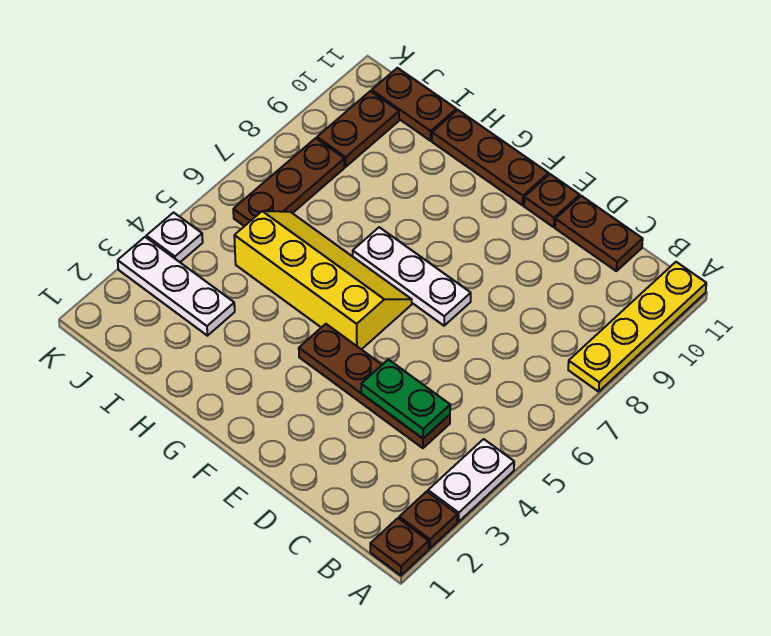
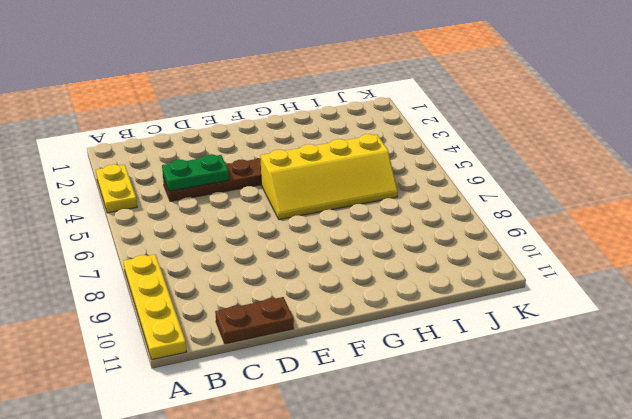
yellow plate A3:A4 level 1 -> white plate A3:A4 level 1
none -> brown plate A1 level 1
none -> brown plate A2 level 1
none -> white plate E7:G7 level 1

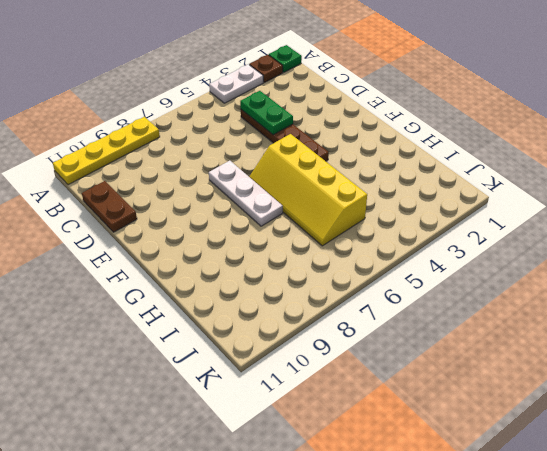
green plate A1 level 1 -> brown plate A1 level 1
none -> brown plate E11 level 1
none -> brown plate F11:H11 level 1
none -> white plate I3:K3 level 1

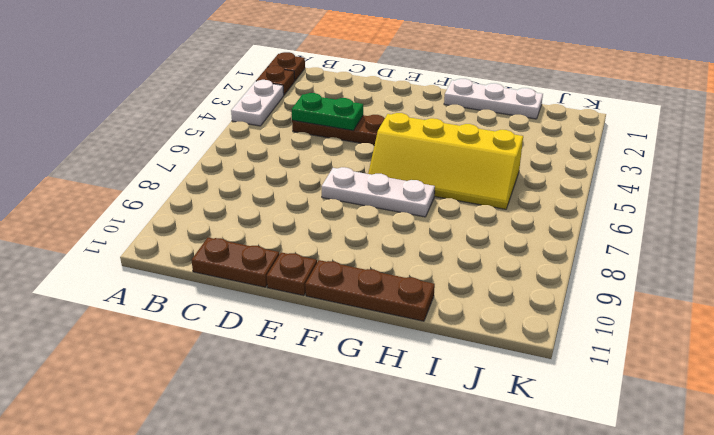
white plate G1:I1 level 1 -> white plate I3:K3 level 1
none -> yellow plate A8:A11 level 1
none -> brown plate I11:J11 level 1
none -> brown plate J6:J8 level 1

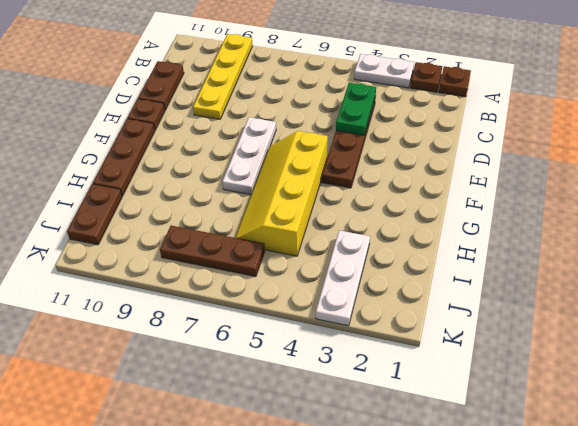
yellow plate A9:D9 level 1 -> yellow plate A8:A11 level 1
none -> brown plate J9:J10 level 1
none -> white plate K4 level 1

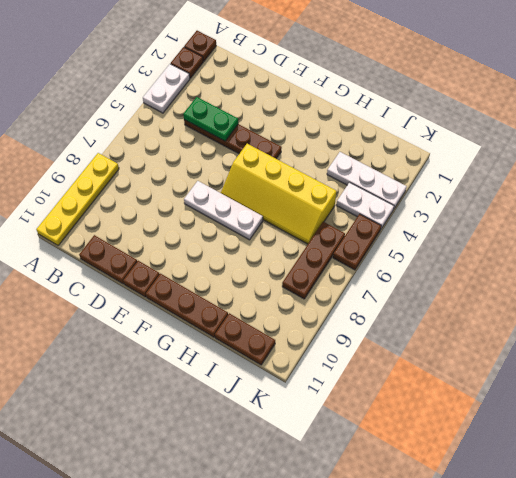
white plate J4:K4 level 1 -> white plate K4 level 1
brown plate K5:K6 level 1 -> brown plate J9:J10 level 1

